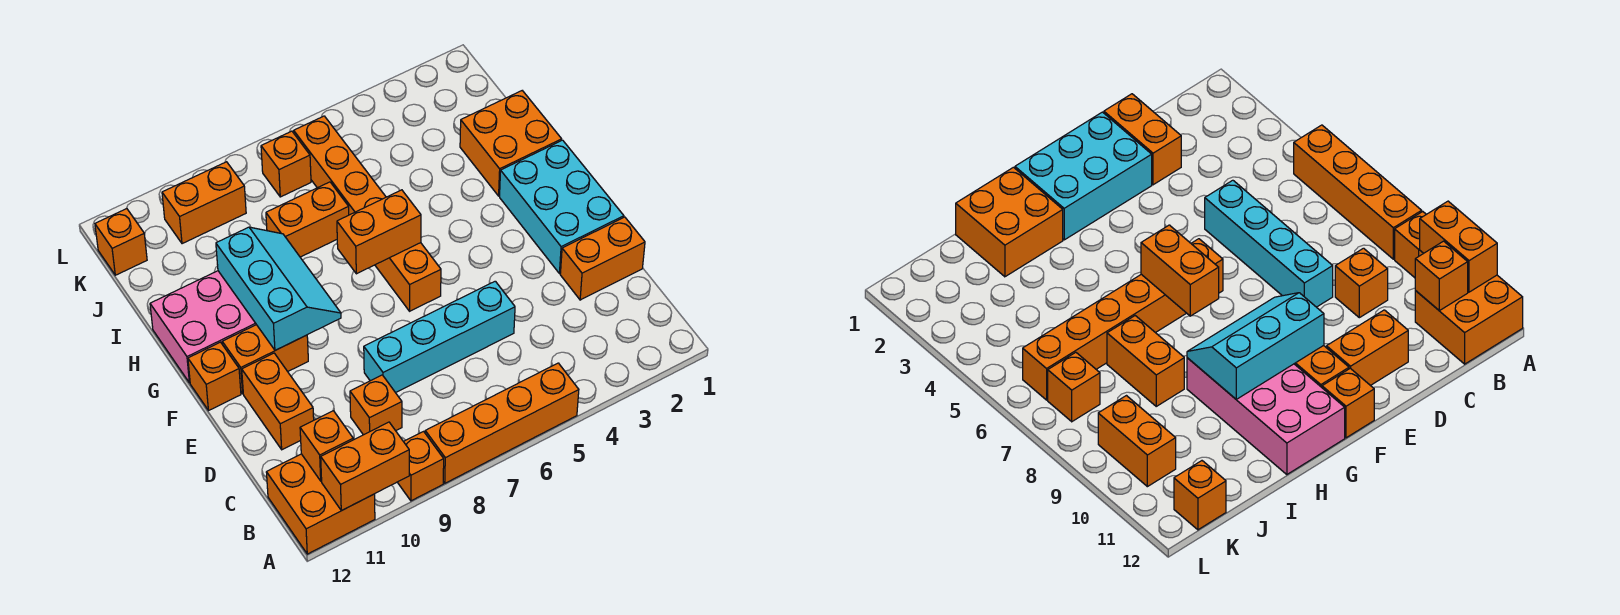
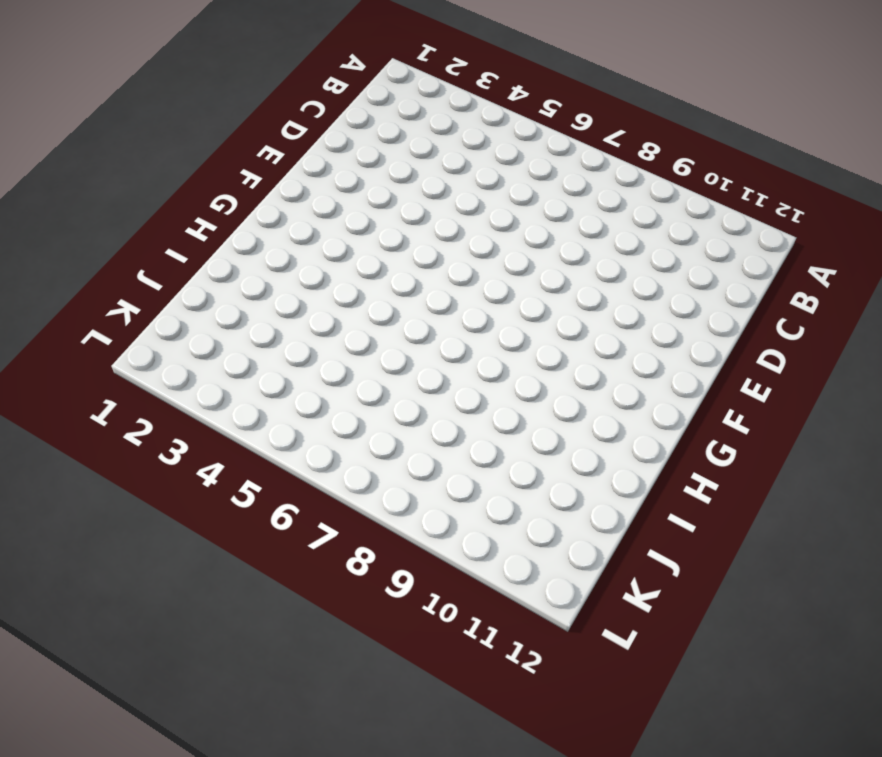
none -> orange brick A5:A8 level 1
none -> orange brick A9 level 1
none -> orange brick A11:B12 level 1

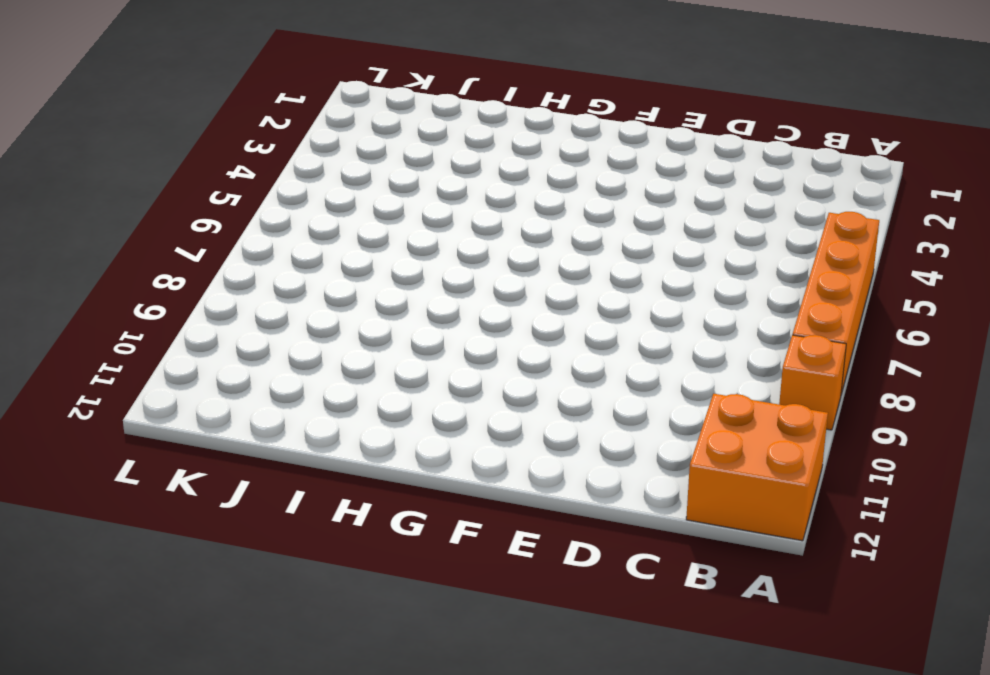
none -> orange brick C9 level 1
none -> orange brick D1:D2 level 1
none -> cyan brick D5:D8 level 1

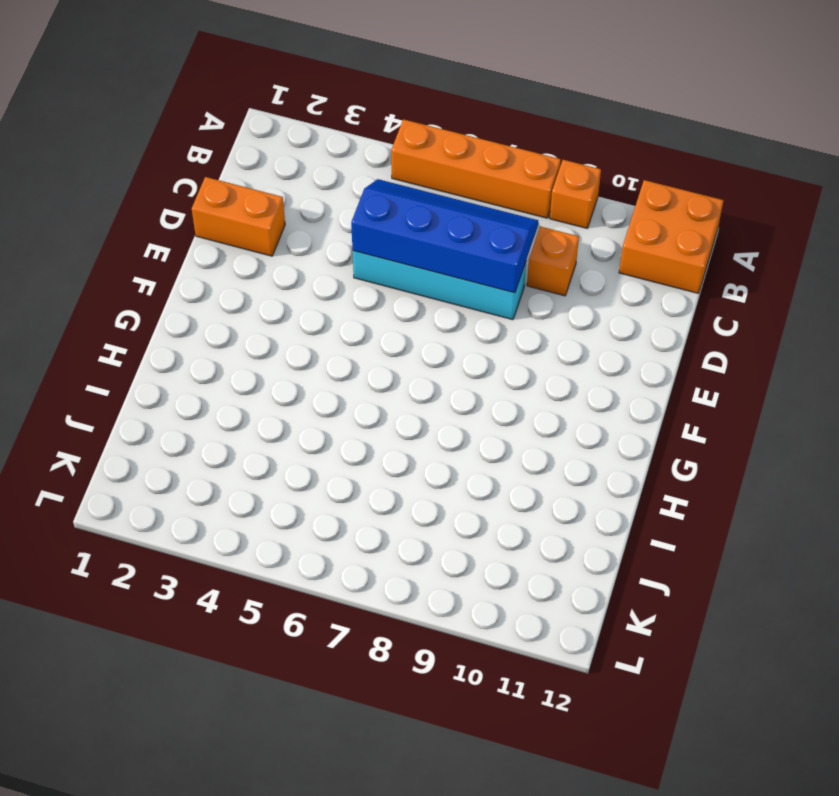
blue slope C5:D8 level 2 top D -> none
none -> orange brick D11:E11 level 1
none -> cyan brick E1:G2 level 1
none -> orange brick F6:K6 level 1

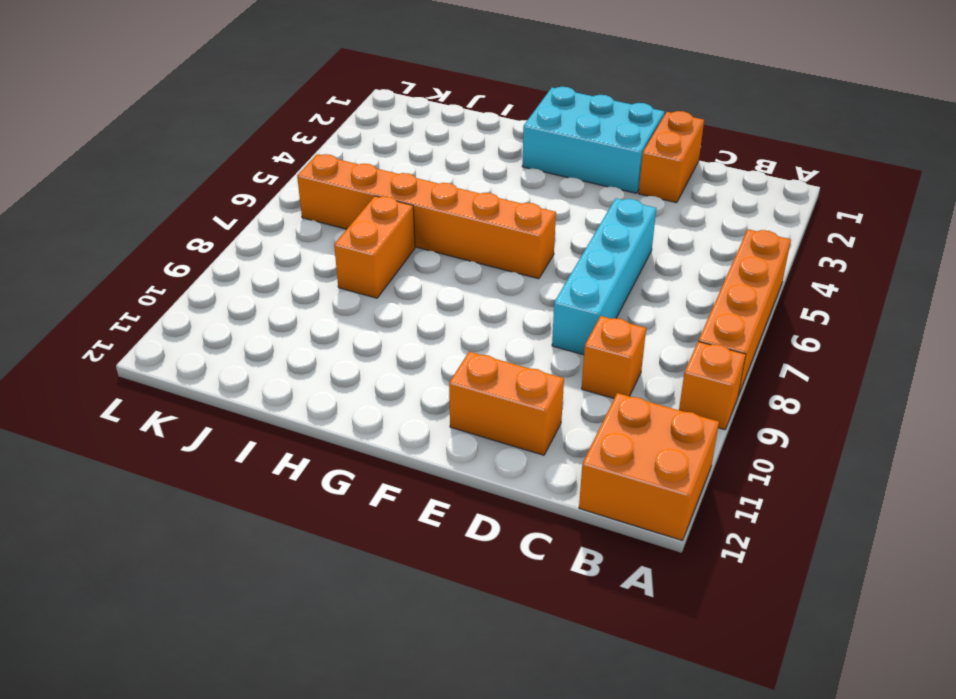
none -> orange brick F10:F11 level 1
none -> orange brick F12 level 1
none -> pink brick G9:H12 level 1

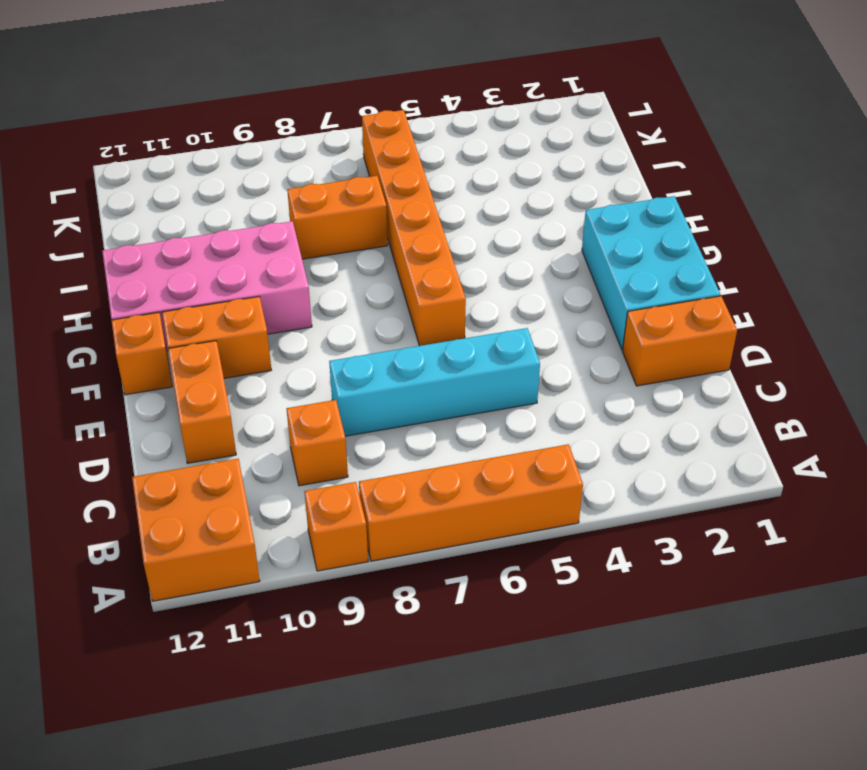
none -> orange brick H1:I2 level 1
none -> orange brick K7 level 1
none -> orange brick K9:K10 level 1

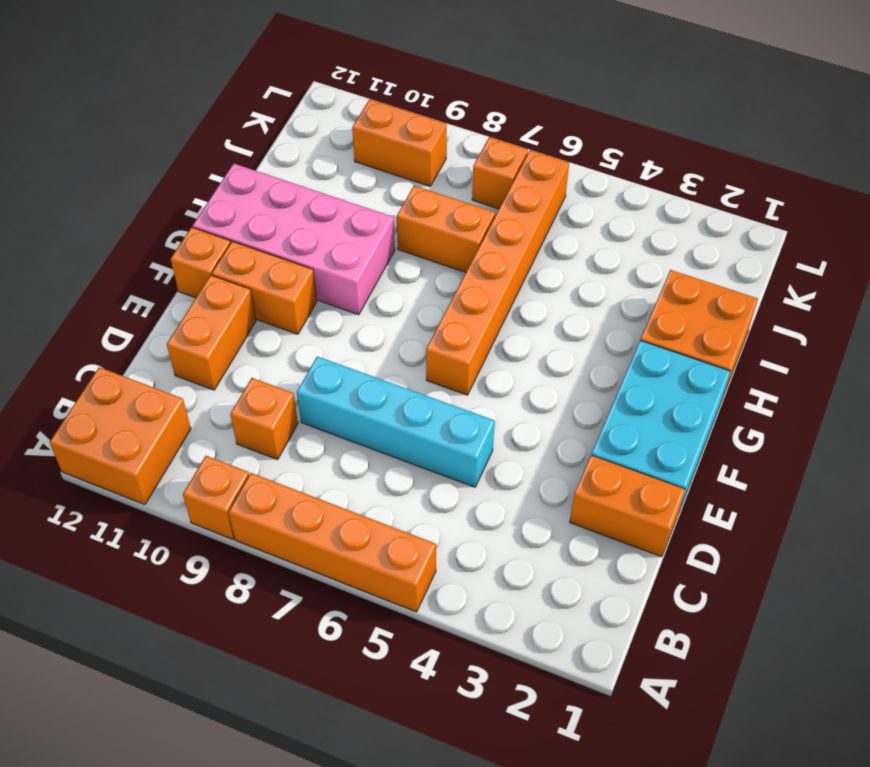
none -> orange brick K12 level 1
none -> orange brick A10:A11 level 2
none -> orange brick B11 level 2

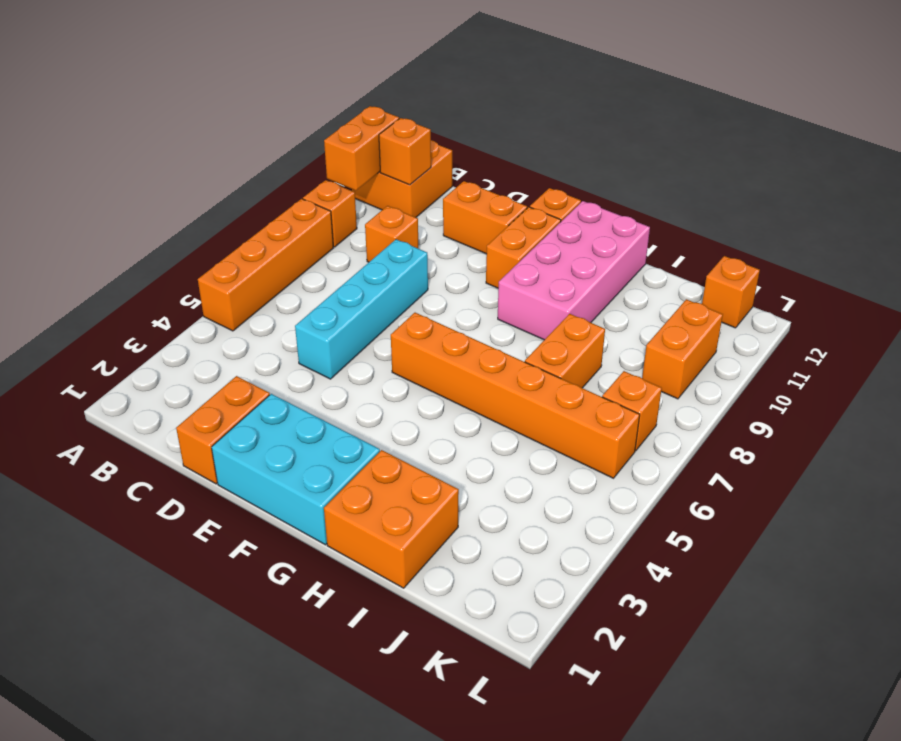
none -> cyan slope F9:H10 level 2 top 10
none -> orange brick G6:G7 level 2

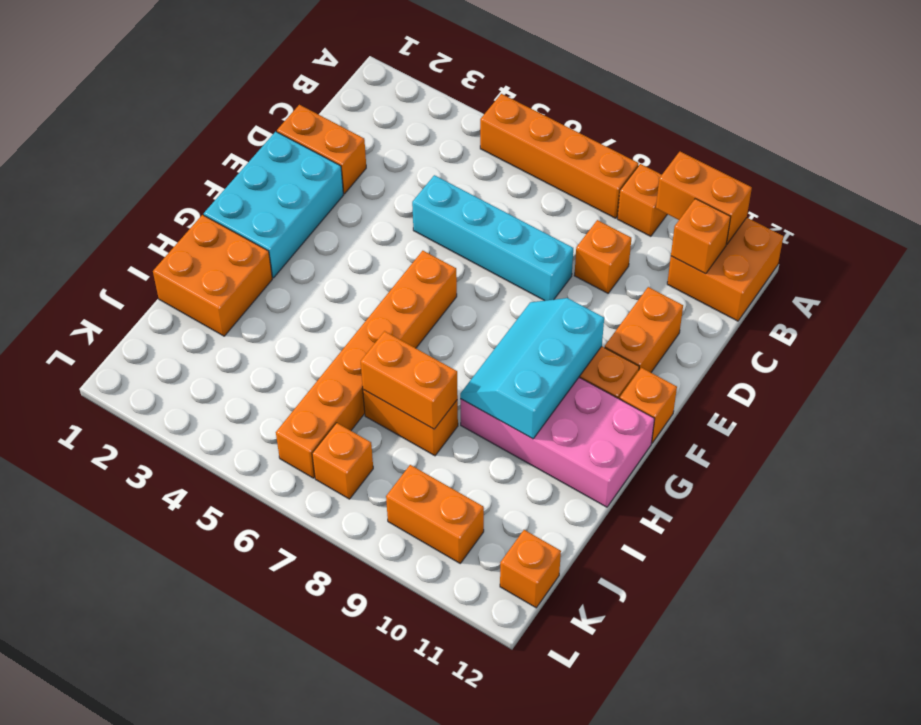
orange brick I7:I8 level 2 -> orange brick G6:G7 level 2

